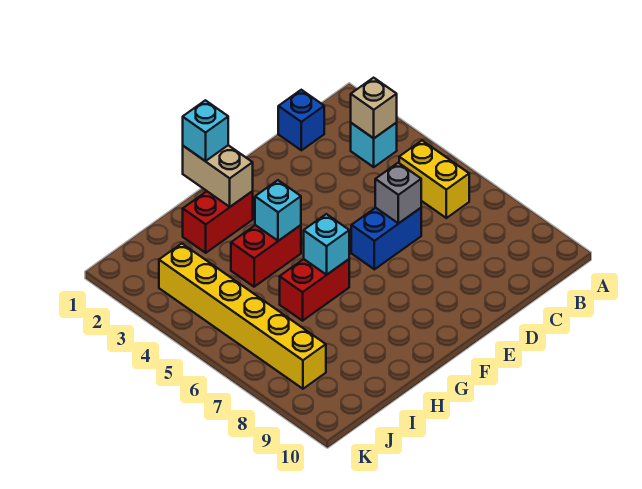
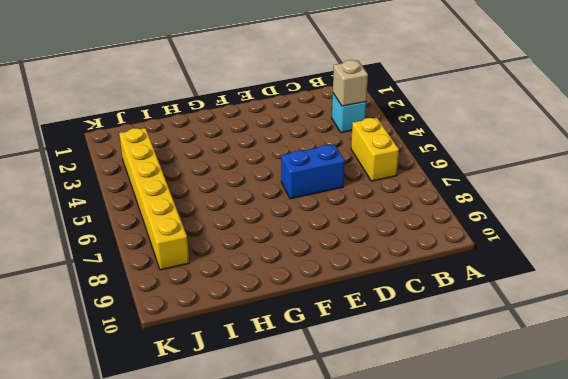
none -> blue brick C1 level 1
none -> red brick G2:H2 level 1
none -> red brick G4:H4 level 1

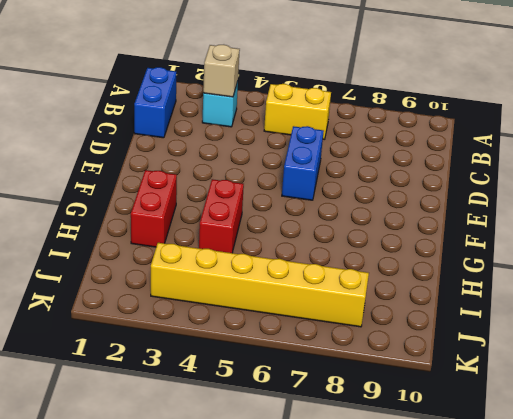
blue brick B1:C1 level 1 -> blue brick C1 level 1
none -> red brick G6:H6 level 1
none -> grey brick D6 level 2
none -> tan brick G1:G2 level 2

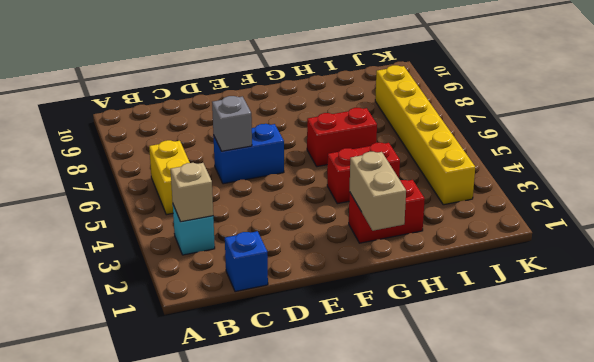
none -> cyan brick G4 level 2
none -> cyan brick G6 level 2
none -> cyan brick G1 level 3

